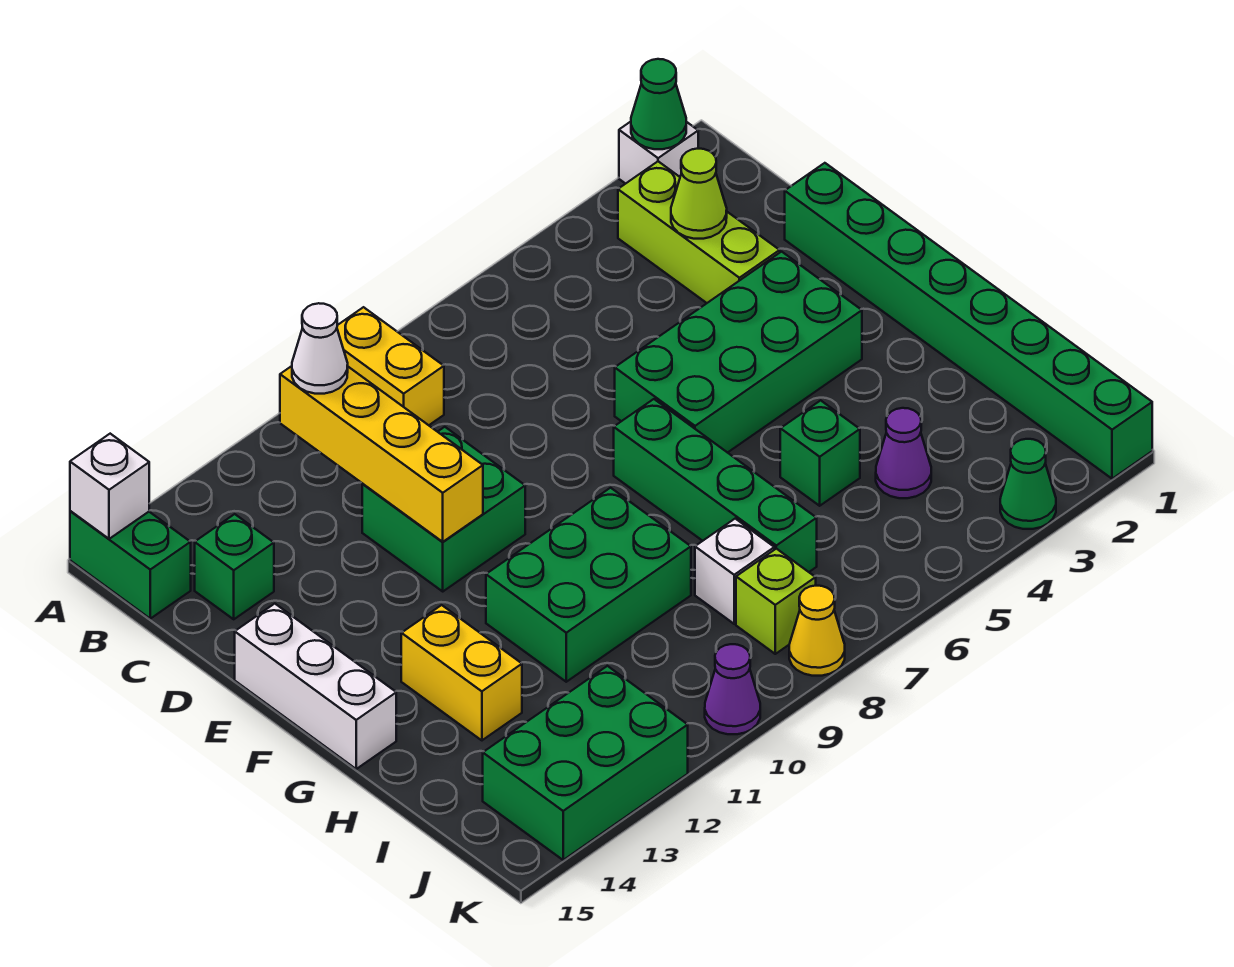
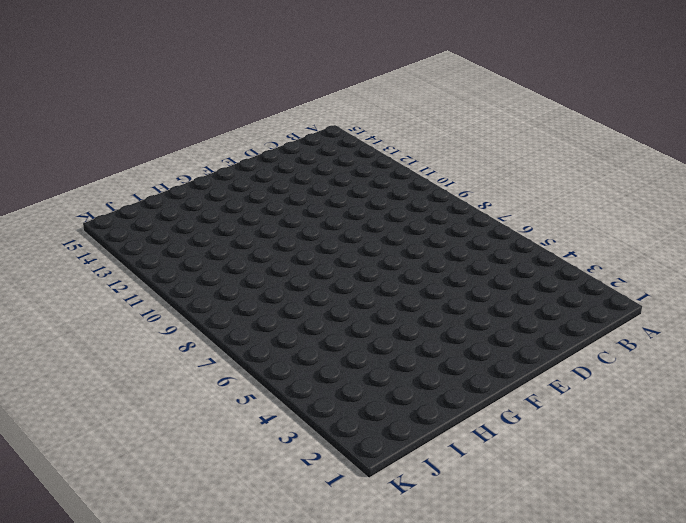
none -> white brick A2 level 1
none -> yellow brick A9:B9 level 1
none -> green brick A15:B15 level 1

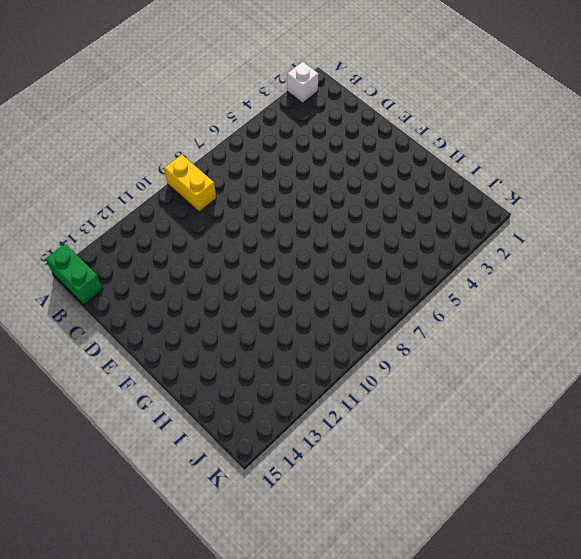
none -> lime brick B3:D3 level 1
none -> green brick C14 level 1
none -> green brick D1:K1 level 1

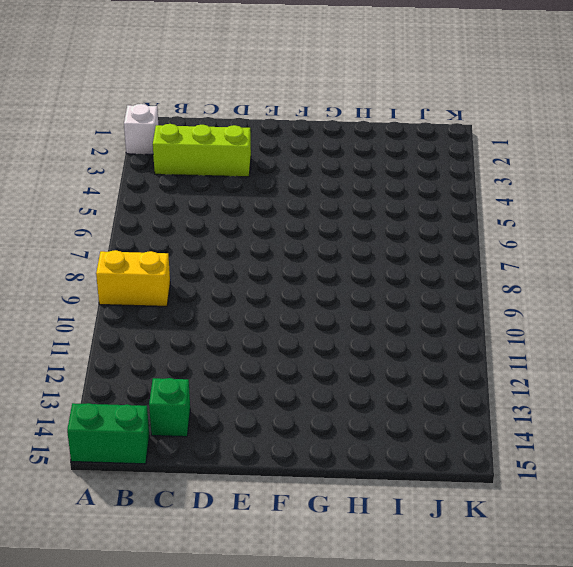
none -> green brick D1:K1 level 1
none -> green brick D10:E11 level 1
none -> green brick E3:F6 level 1

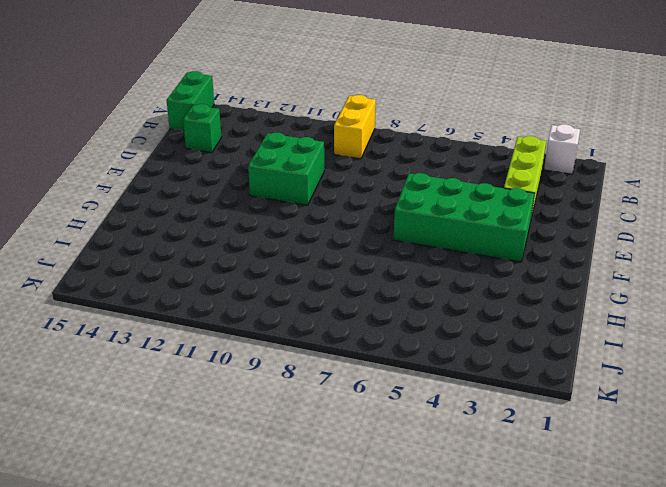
none -> green brick D1:K1 level 1
none -> white brick E15:G15 level 1
none -> green brick F7:I7 level 1

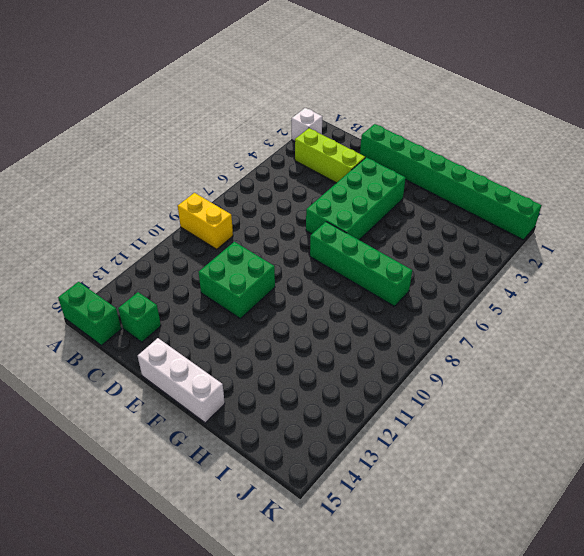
none -> green brick G9:H11 level 1
none -> yellow brick G13:H13 level 1
none -> green brick H5 level 1

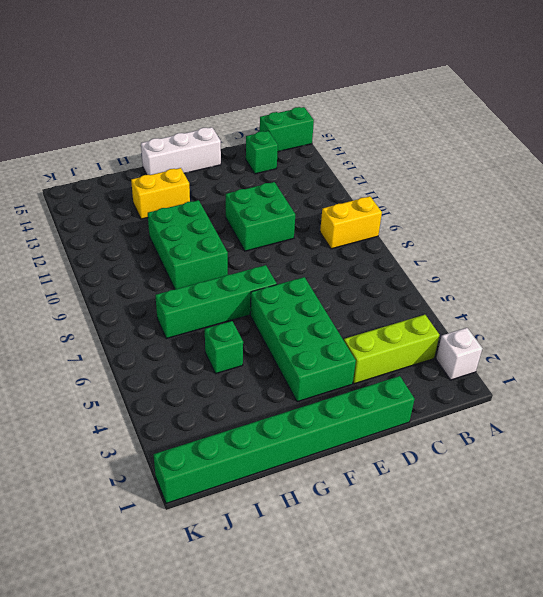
none -> purple cone I4 level 1
none -> white brick I8 level 1
none -> lime brick J8 level 1

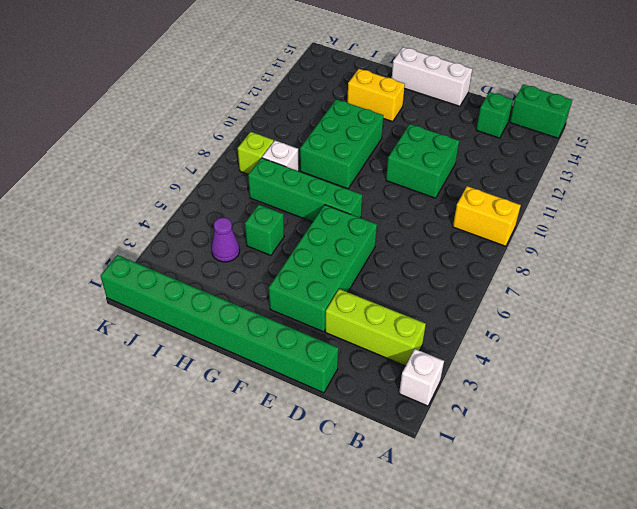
none -> green brick J12:K14 level 1
none -> green cone K3 level 1
none -> yellow cone K8 level 1

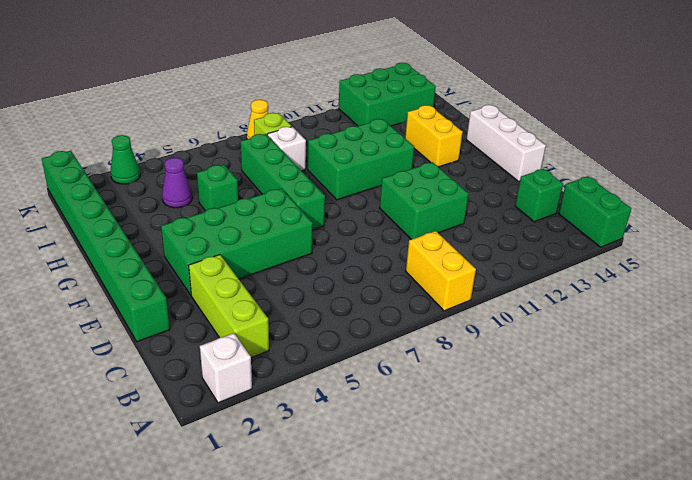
none -> purple cone K10 level 1
none -> green cone A2 level 2
none -> white brick A15 level 2

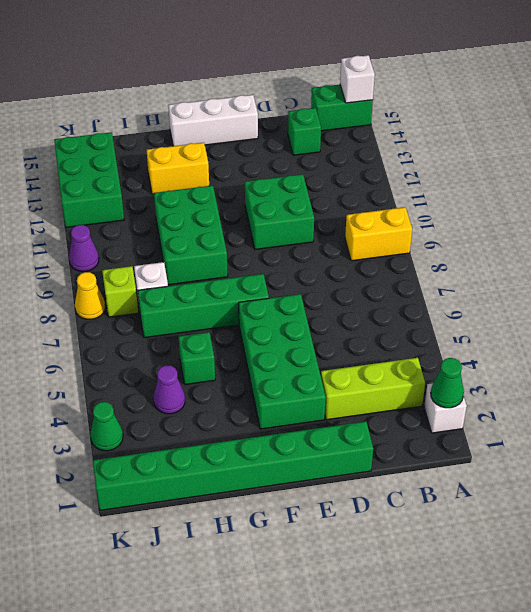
none -> yellow brick B11:E11 level 2
none -> lime cone C3 level 2
none -> white cone B11 level 3

